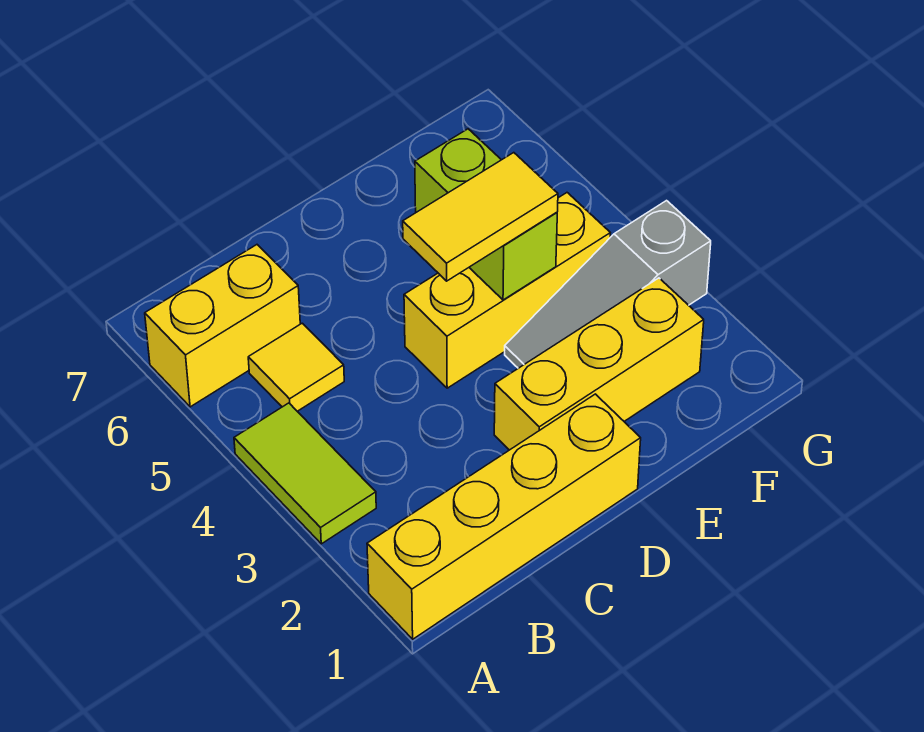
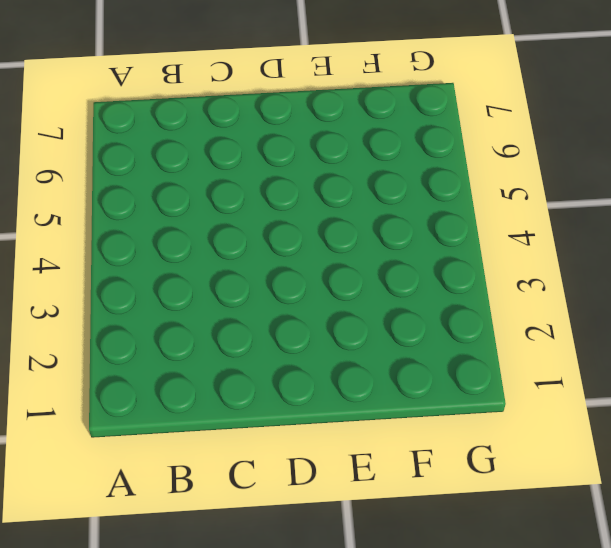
none -> yellow brick A1:D1 level 1
none -> lime tile A3:A4 level 1

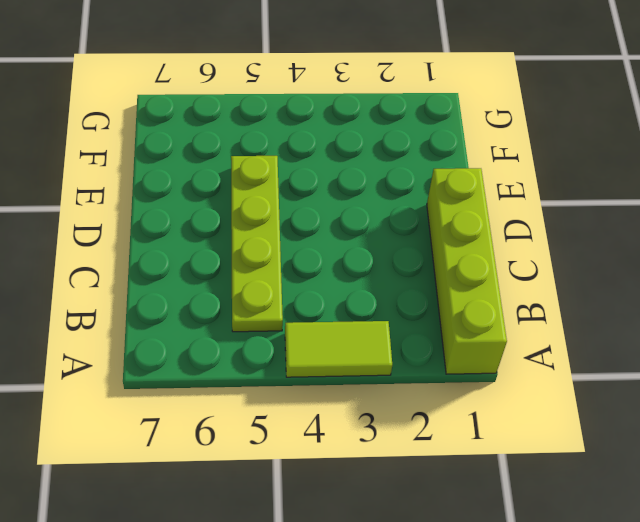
lime brick A1:D1 level 1 -> yellow brick A1:D1 level 1
lime plate B5:E5 level 1 -> yellow tile B5 level 1
none -> yellow brick A6:B6 level 1
none -> yellow brick D2:F2 level 1

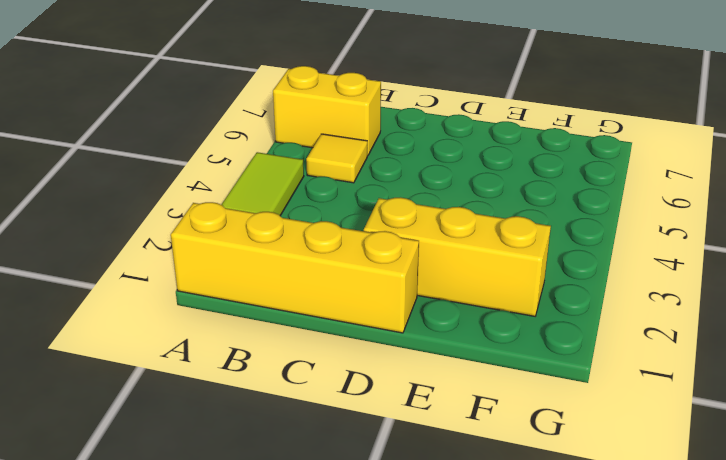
none -> yellow brick D4:F4 level 1
none -> grey slope E3:G3 level 1 top G

